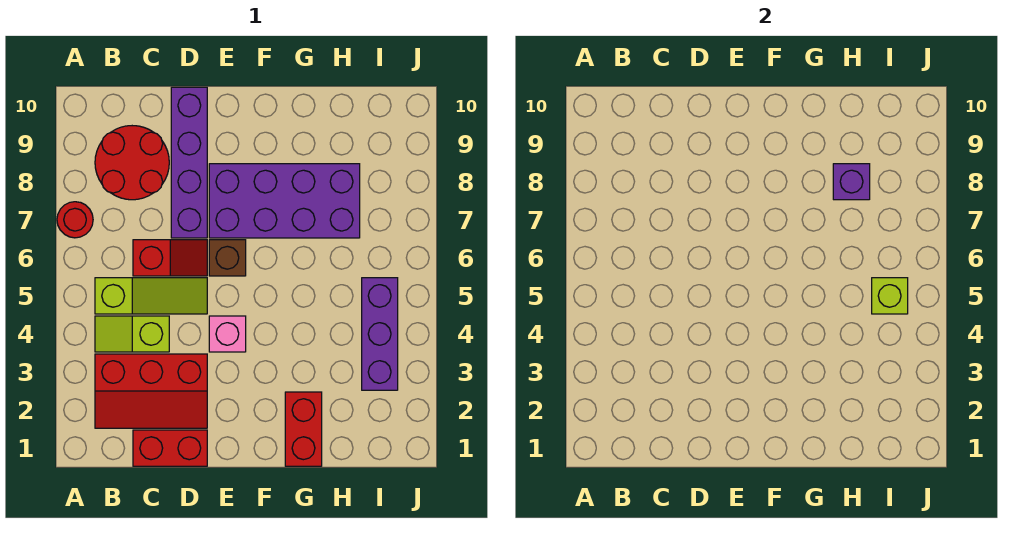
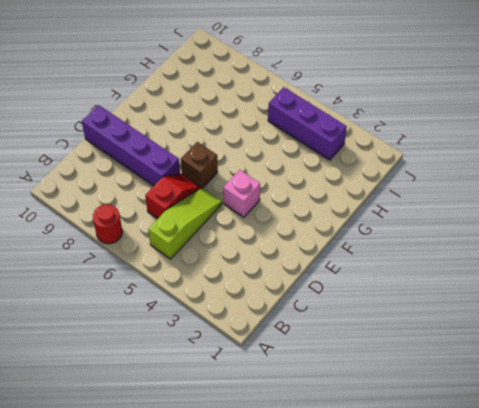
none -> red slope B2:D3 level 1 top 3
none -> lime slope B4:C4 level 1 top C
none -> red round brick B8:C9 level 1

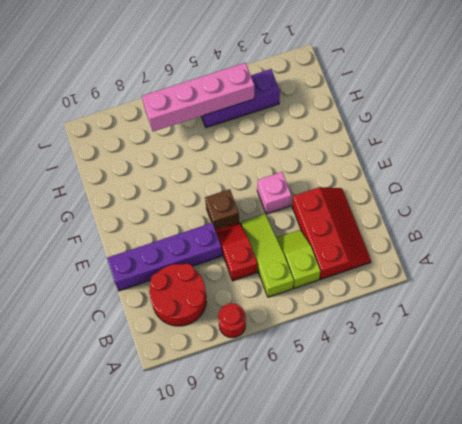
lime slope B4:C4 level 1 top B -> lime slope B4:C4 level 1 top C
pink brick I4:I7 level 2 -> lime brick I5 level 2
none -> red brick C1:D1 level 1
none -> purple brick E7:H8 level 1
none -> red brick G1:G2 level 1

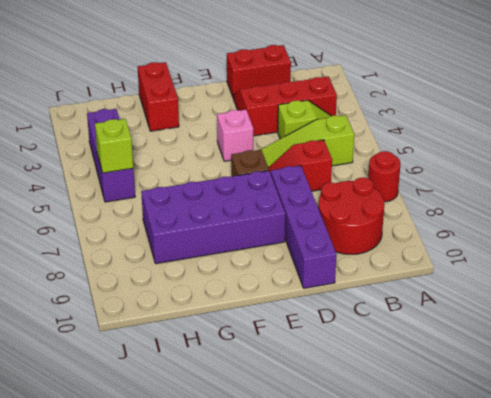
none -> purple brick H8 level 2

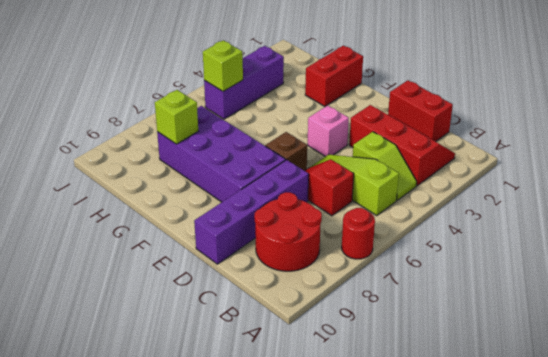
lime brick H8 level 2 -> purple brick H8 level 2

